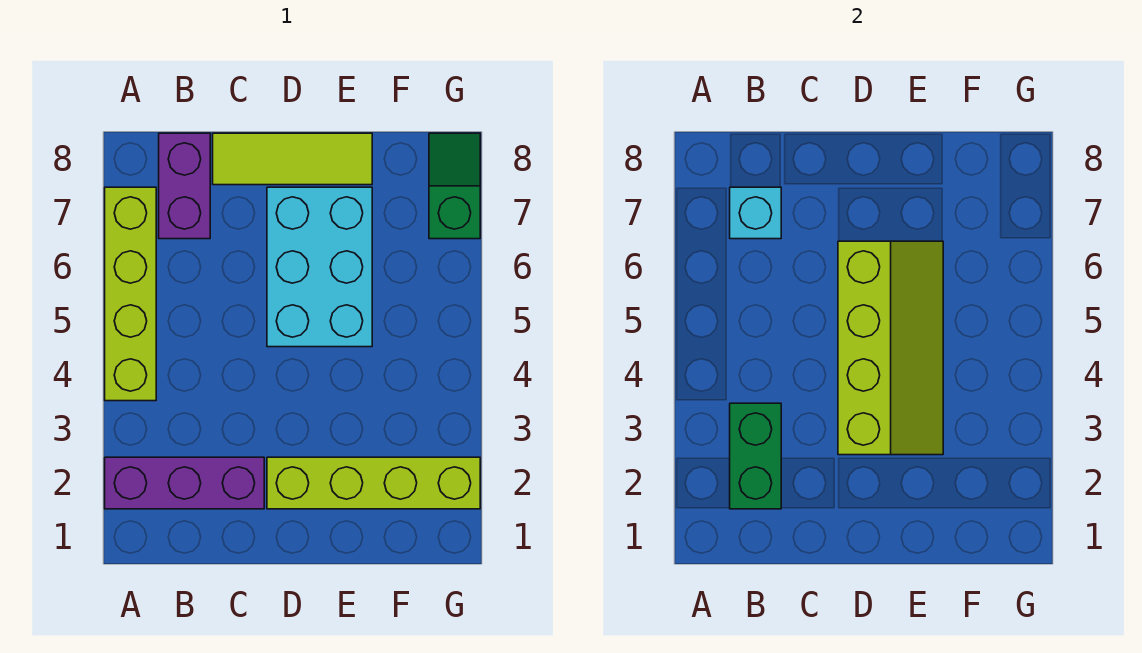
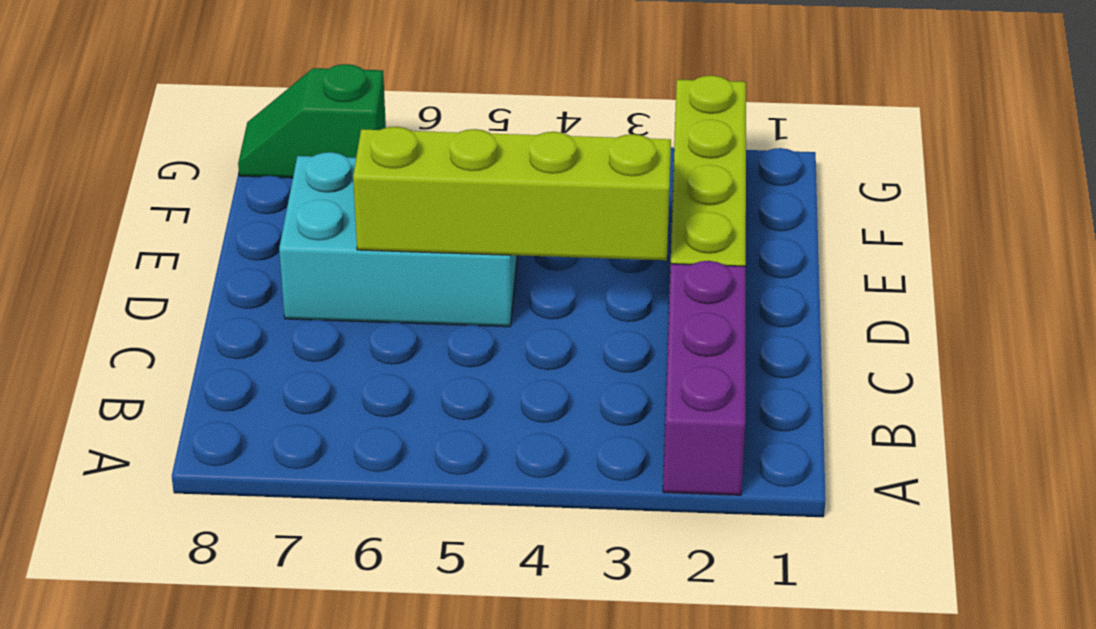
none -> lime brick A4:A7 level 1
none -> purple brick B7:B8 level 1

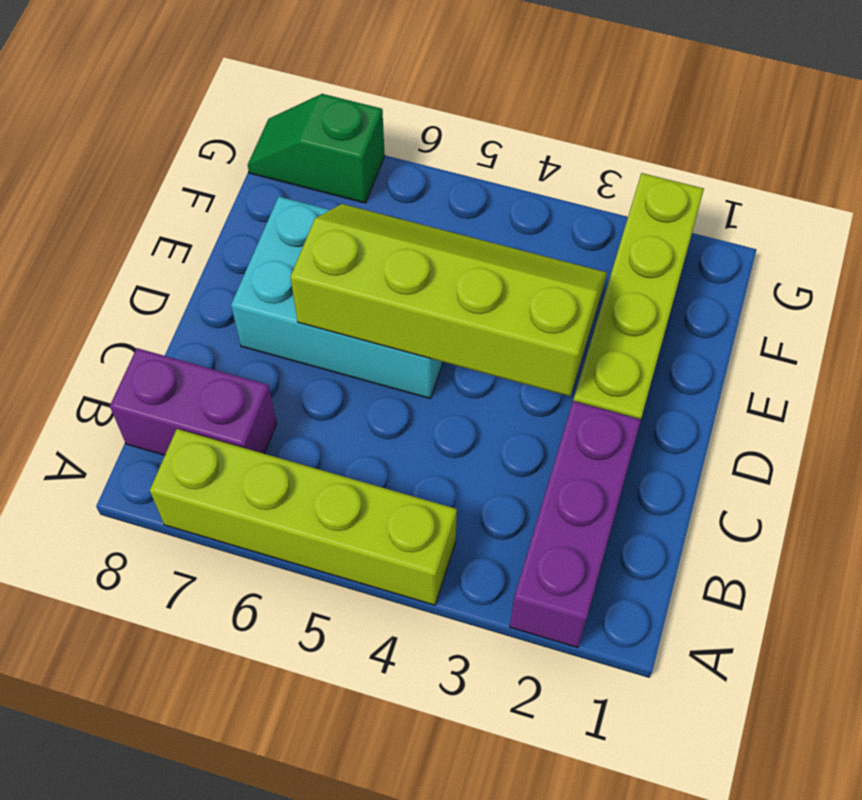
none -> lime tile C8:E8 level 1
none -> green brick B2:B3 level 2

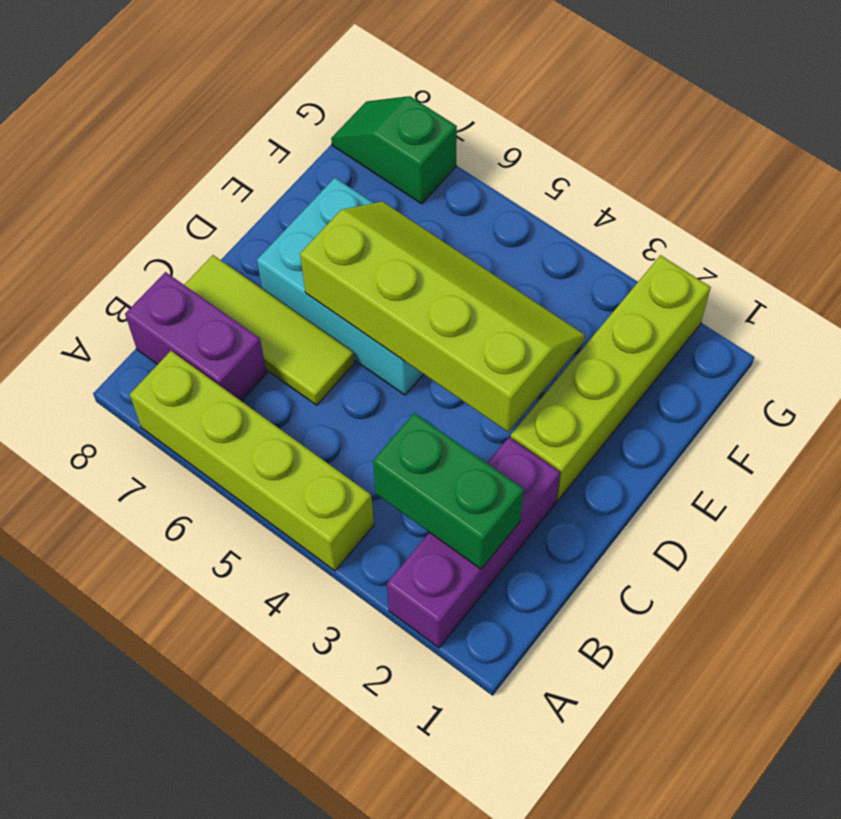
lime tile C6:C8 level 1 -> lime tile C8:E8 level 1
none -> cyan brick B7 level 2

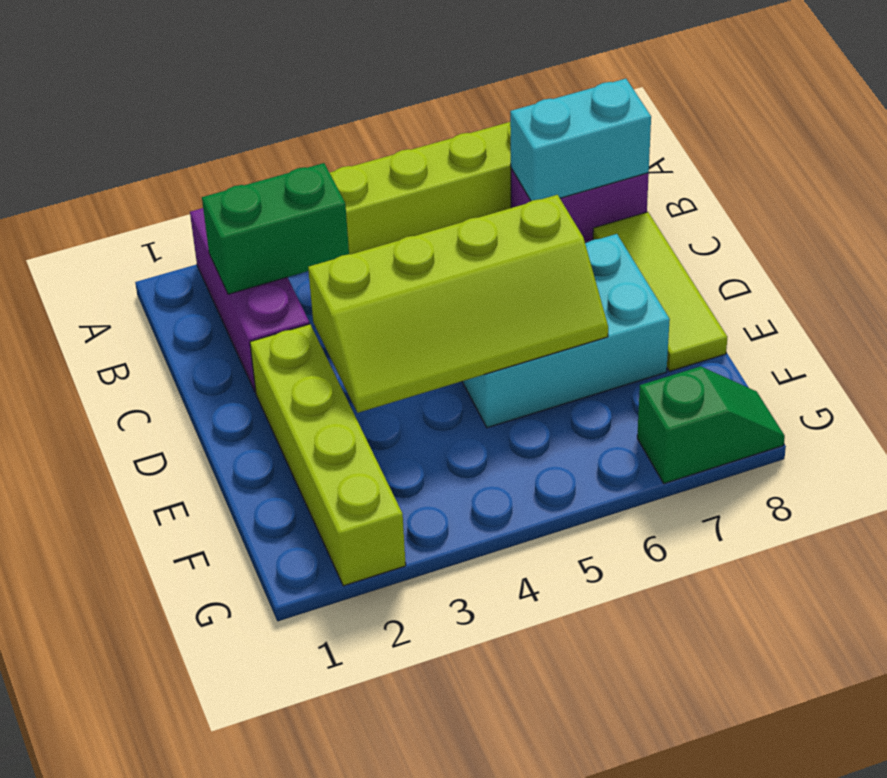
cyan brick B7:B8 level 2 -> cyan brick B7 level 2

